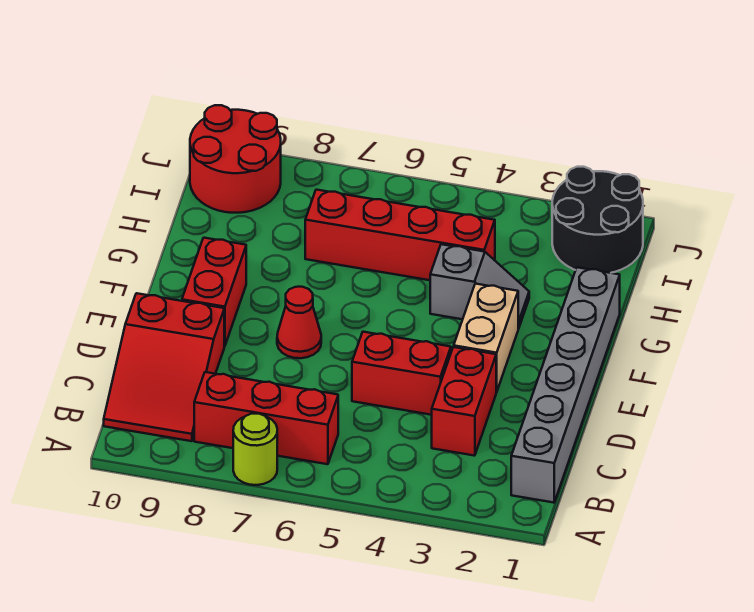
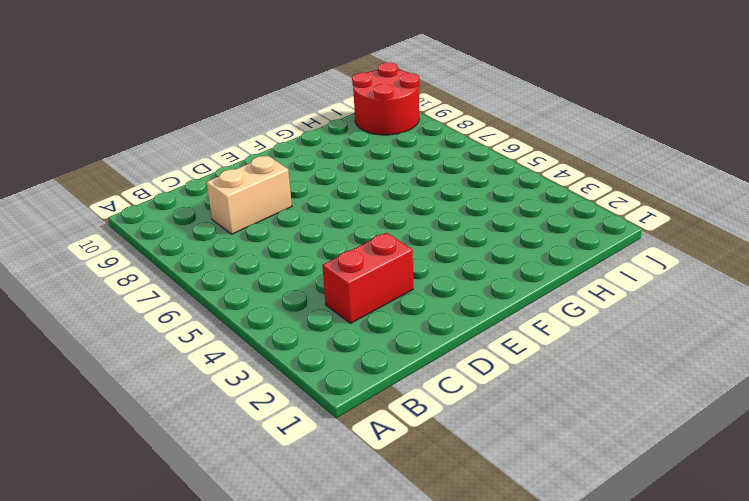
tan brick C8:D8 level 1 -> tan brick E3:F3 level 1
none -> lime round brick A7 level 1
none -> grey brick B1:G1 level 1
none -> red brick B6:B8 level 1

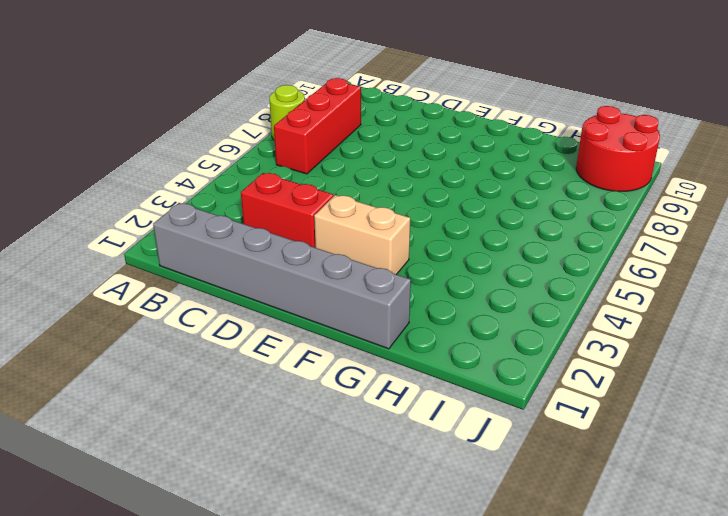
none -> red slope B9:D10 level 1 top D
none -> red brick D4:D5 level 1
none -> red cone E7 level 1

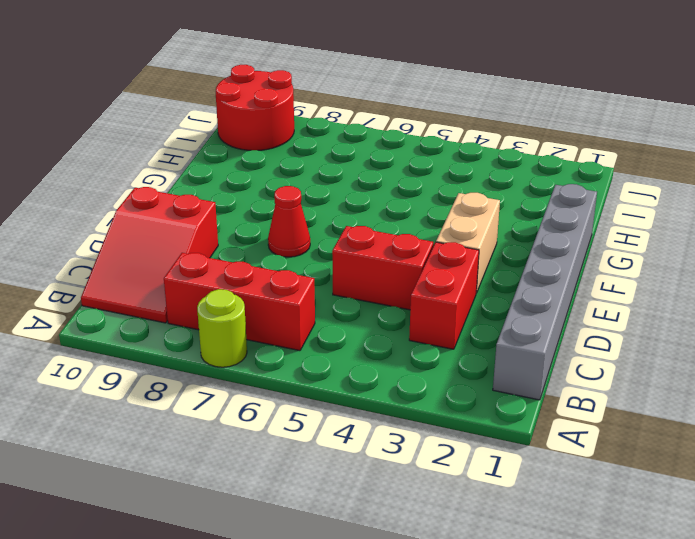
none -> red brick E9:F9 level 1
none -> grey slope G3:G4 level 1 top 4
none -> red brick H4:H7 level 1

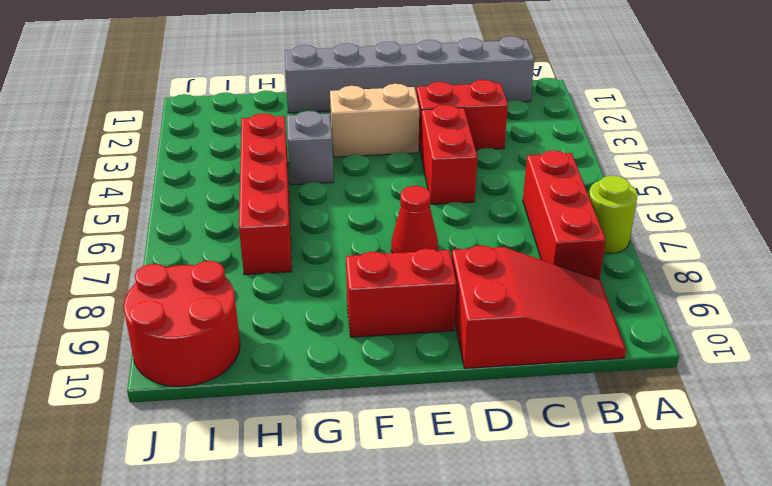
none -> black round brick I1:J2 level 1

